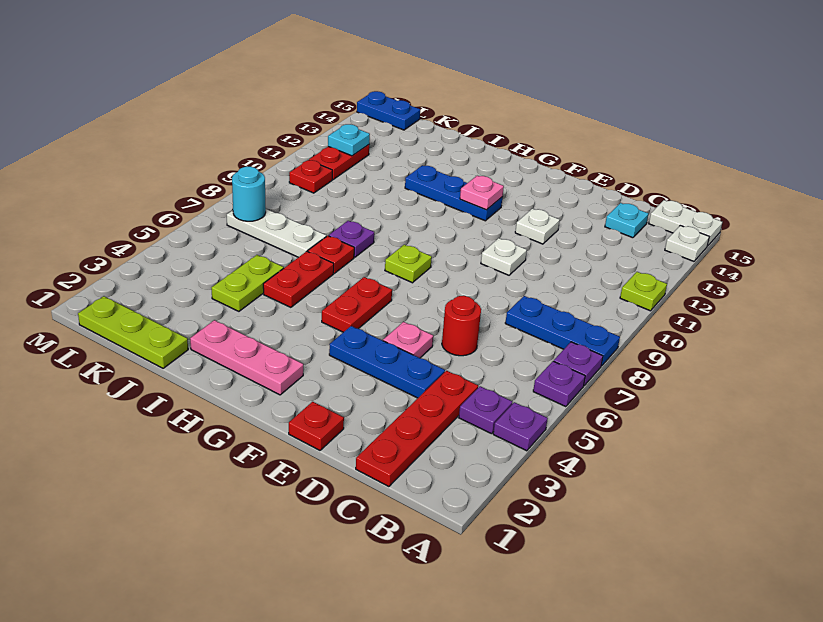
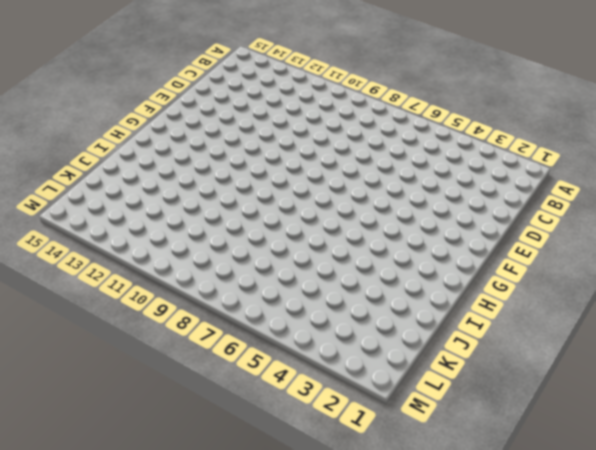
none -> purple plate A4 level 1
none -> purple plate A6 level 1
none -> purple plate A7 level 1
none -> blue plate A8:C8 level 1

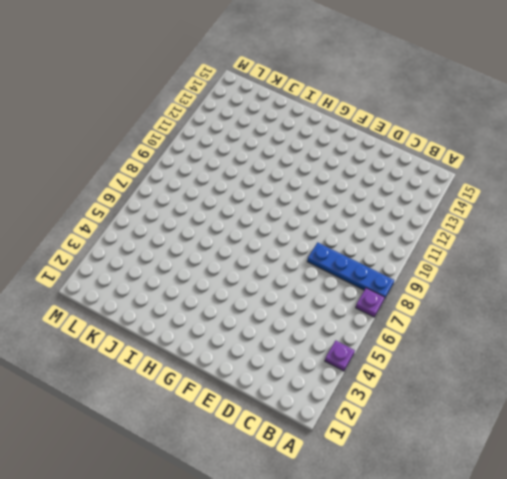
blue plate A8:D8 level 1 -> blue plate A8:C8 level 1
none -> purple plate A6 level 1
none -> lime plate A11 level 1
none -> white plate A14 level 1
none -> white plate A15:B15 level 1

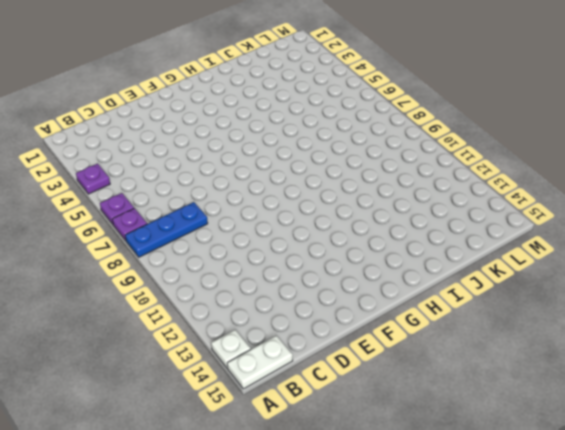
none -> lime plate A11 level 1
none -> purple plate B4 level 1
none -> red plate C1:C4 level 1
none -> cyan plate C14 level 1

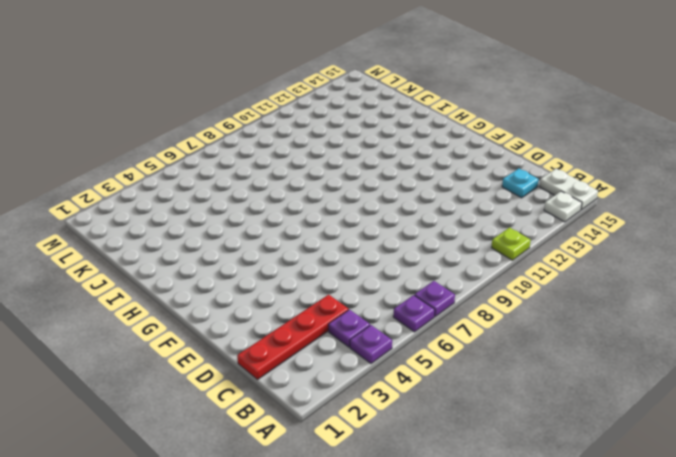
none -> blue plate A8:C8 level 1
none -> blue plate D4:F4 level 1
none -> red round brick D6 level 1
none -> red plate E1 level 1

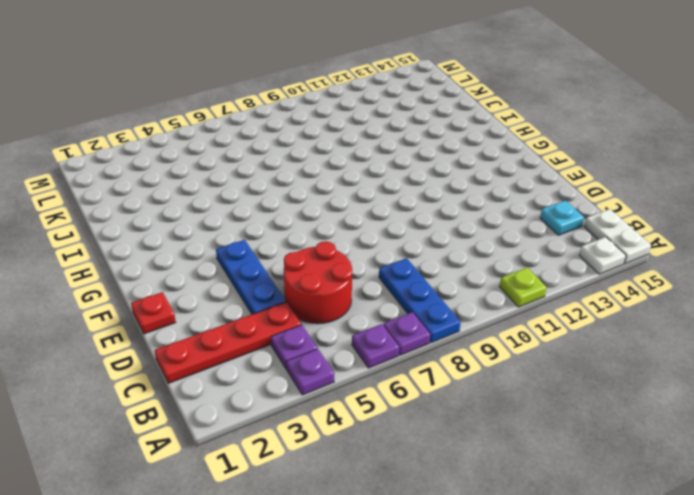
red round brick C5:D6 level 1 -> red round brick D6 level 1
none -> pink plate E5 level 1
none -> white plate E10 level 1
none -> white plate E12 level 1
none -> pink plate G2:I2 level 1

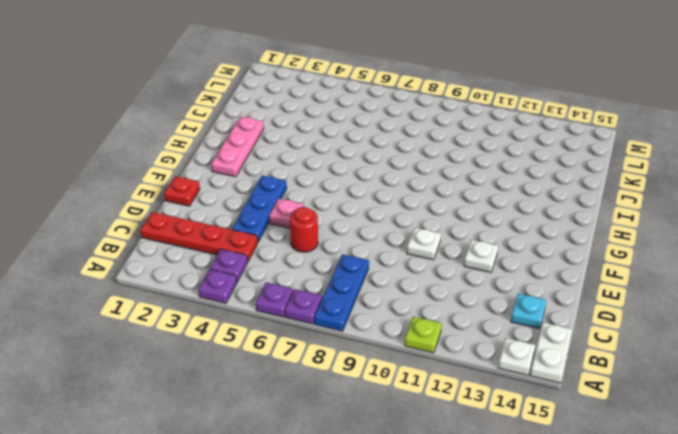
none -> red plate G5:G6 level 1
none -> lime plate G8 level 1
none -> blue plate G12:I12 level 1
none -> red plate I5:I6 level 1

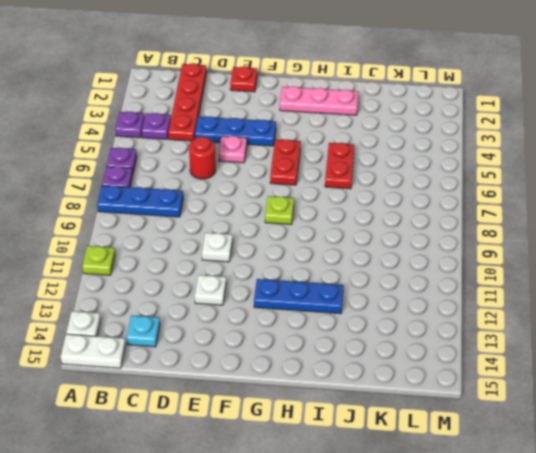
none -> red plate I7 level 1
none -> purple plate I8 level 1
none -> lime plate J1:L1 level 1
none -> lime plate J4:J5 level 1

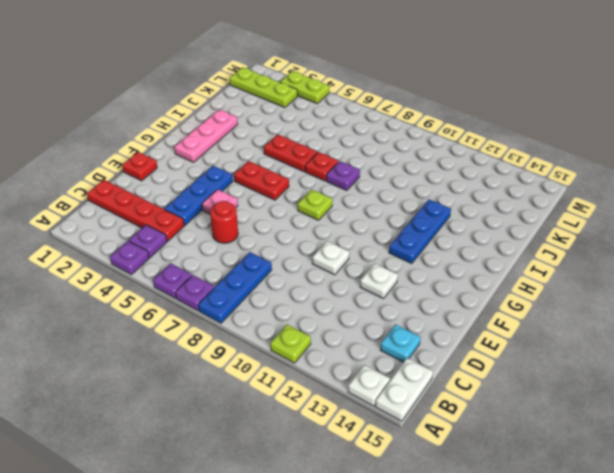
lime plate L1:L3 level 1 -> lime plate J1:L1 level 1
lime plate M3:M4 level 1 -> lime plate J4:J5 level 1
none -> white plate J7:L7 level 1
none -> red plate L10 level 1
none -> red plate L11:L12 level 1
none -> blue plate L15:M15 level 1

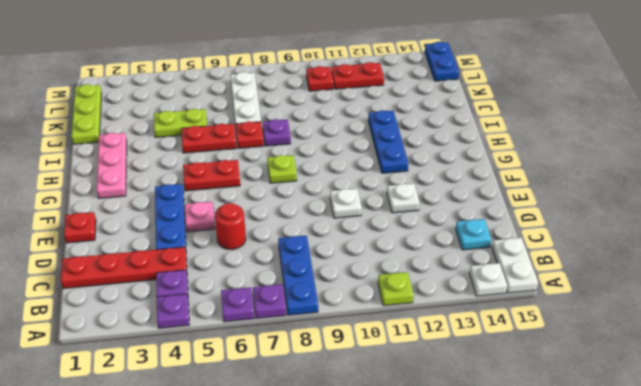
none -> pink plate G12 level 2
none -> cyan round brick L7 level 2
none -> cyan plate L12 level 2

